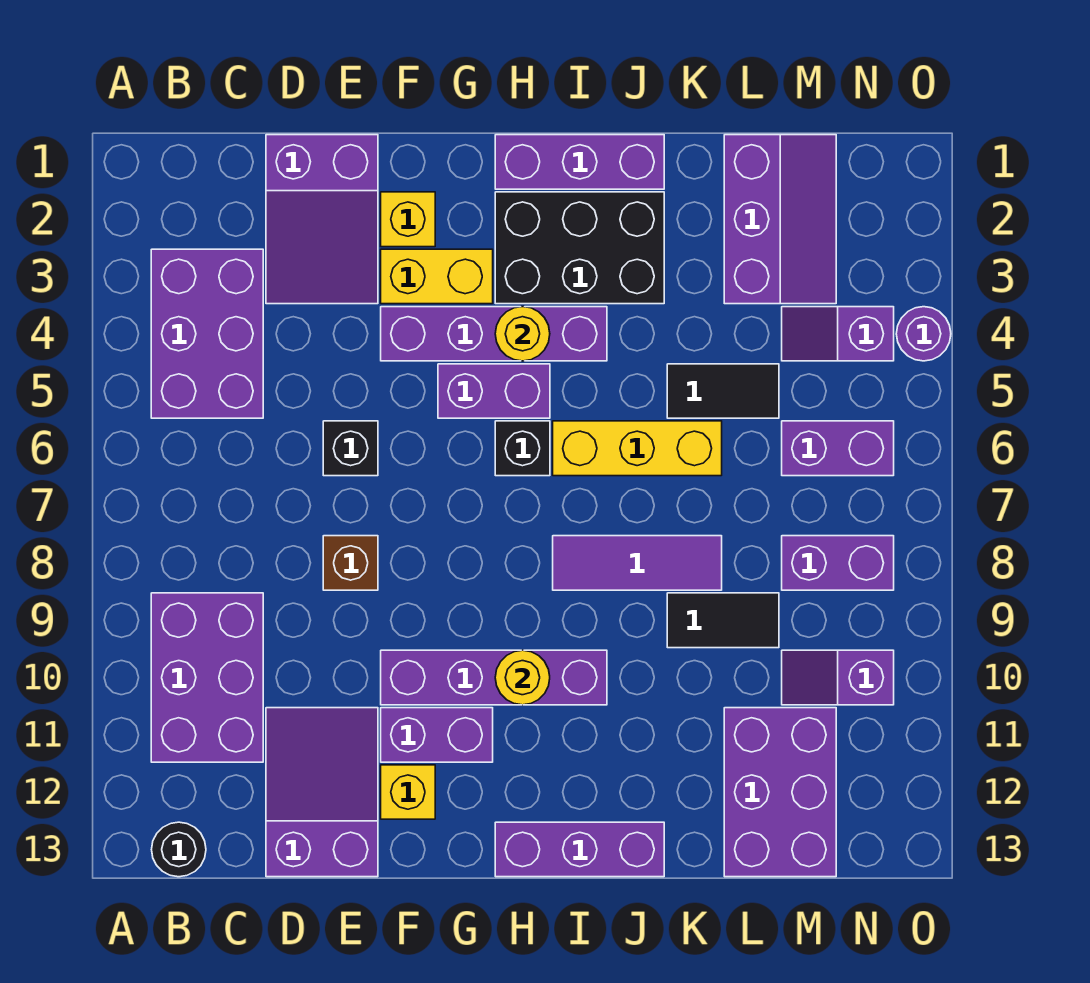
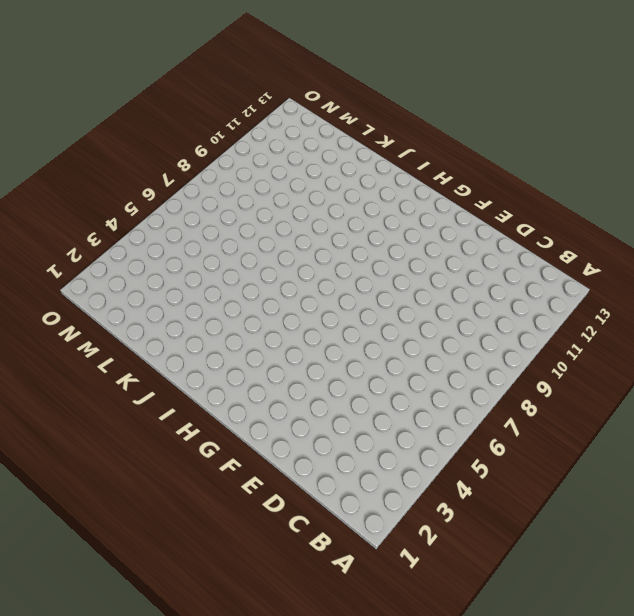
none -> purple brick B3:C5 level 1
none -> purple brick B9:C11 level 1
none -> black round brick B13 level 1
none -> purple slope D1:E3 level 1 top 1

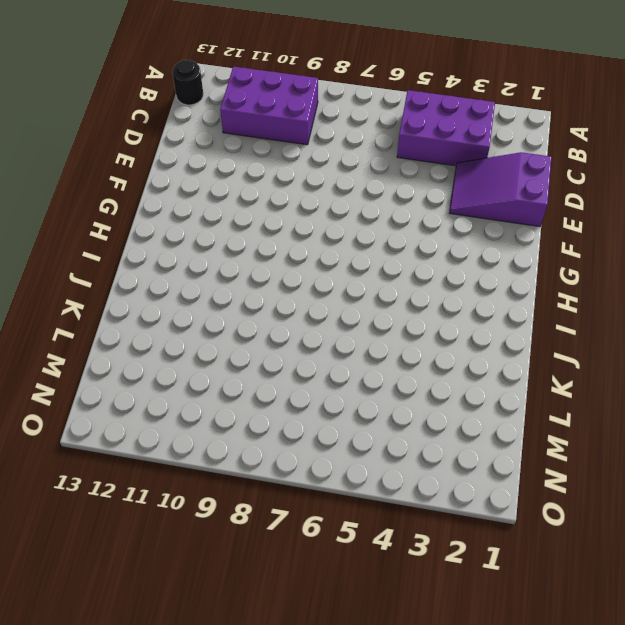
none -> purple slope D11:E13 level 1 top 13
none -> black brick E6 level 1
none -> brown brick E8 level 1
none -> yellow brick F2 level 1

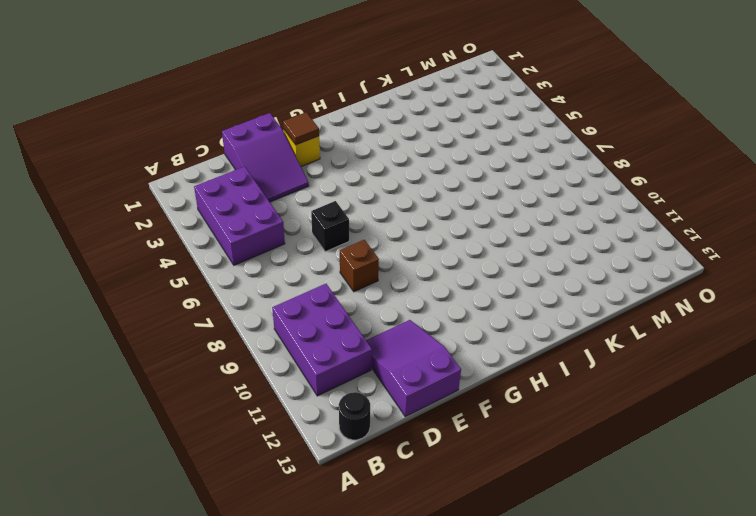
brown tile F2 level 2 -> none
none -> yellow brick F3:G3 level 1
none -> purple brick F4:I4 level 1
none -> purple brick F10:I10 level 1
none -> purple brick F11:G11 level 1

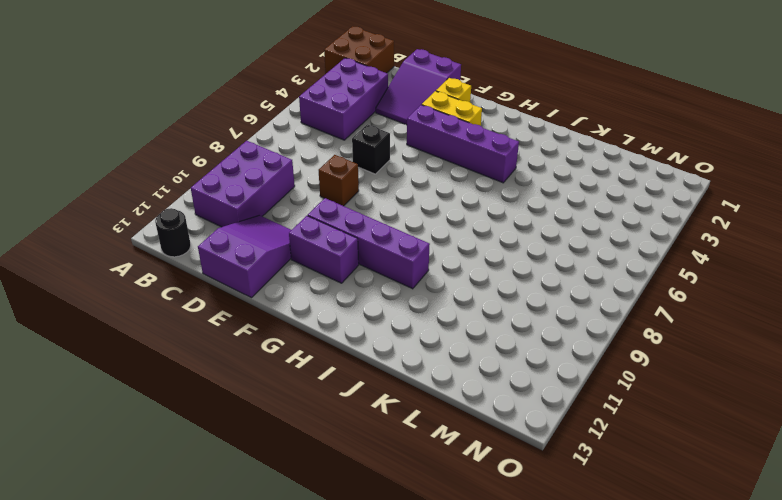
brown brick A1:B2 level 1 -> none
none -> yellow brick F12 level 1
none -> purple brick G5:H5 level 1
none -> purple brick H1:J1 level 1
none -> black brick H2:J3 level 1

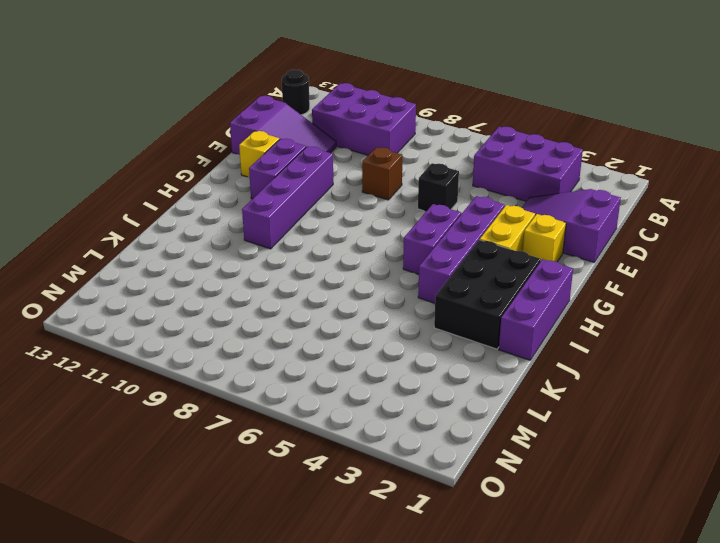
none -> black brick H6 level 1
none -> purple brick H13:J13 level 1
none -> yellow brick I6:K6 level 1
none -> purple tile I8:K8 level 1

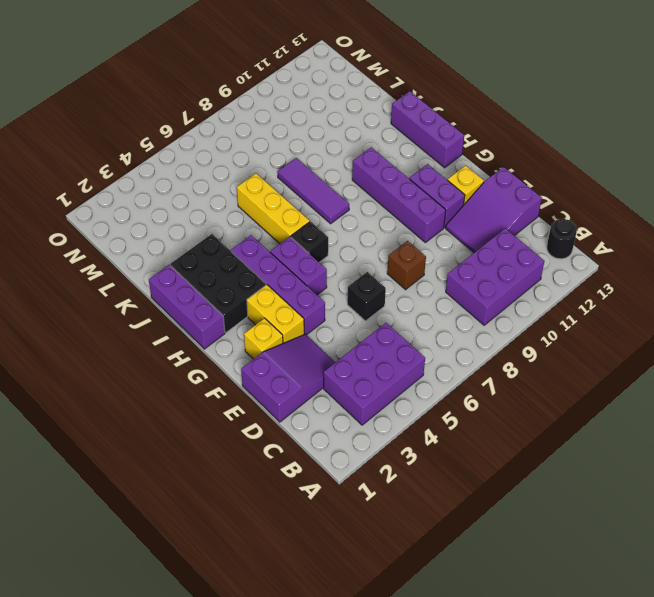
none -> black tile K5:L5 level 1
none -> black tile K9:L9 level 1
none -> purple slope L1:M3 level 1 top L
none -> purple brick L11:M13 level 1

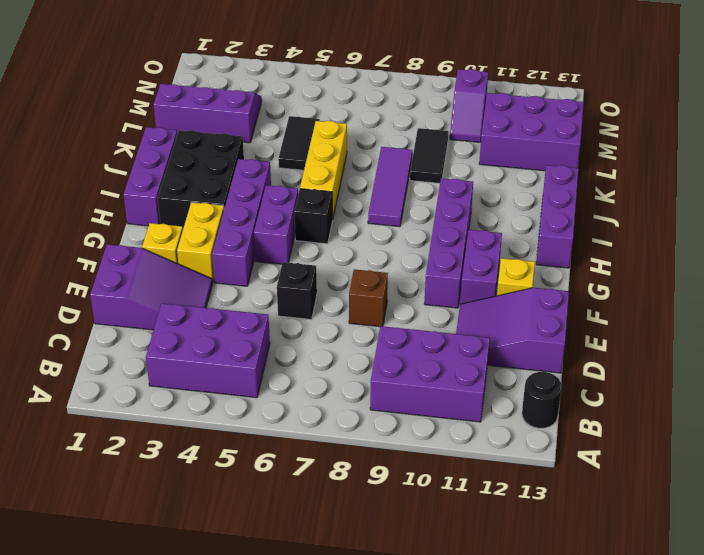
none -> purple slope M4:N4 level 1 top N
none -> purple brick M6:N6 level 1
none -> purple brick M8:N8 level 1
none -> purple round brick O4 level 1

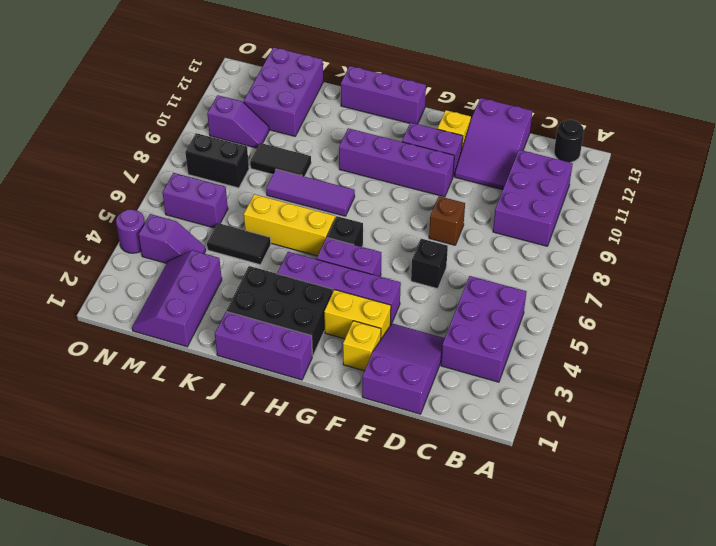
black brick M8:N8 level 1 -> purple brick M8:N8 level 1
none -> yellow round brick H4 level 2
none -> yellow round brick H10 level 2

